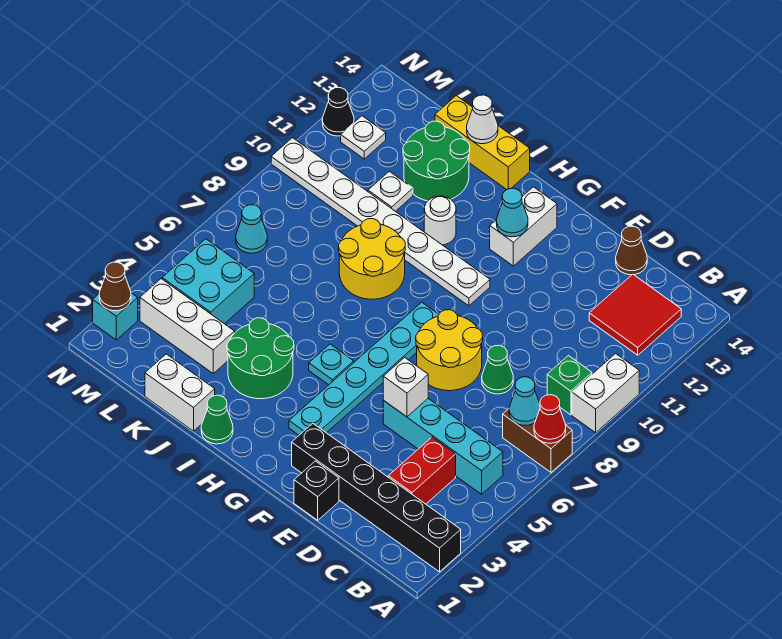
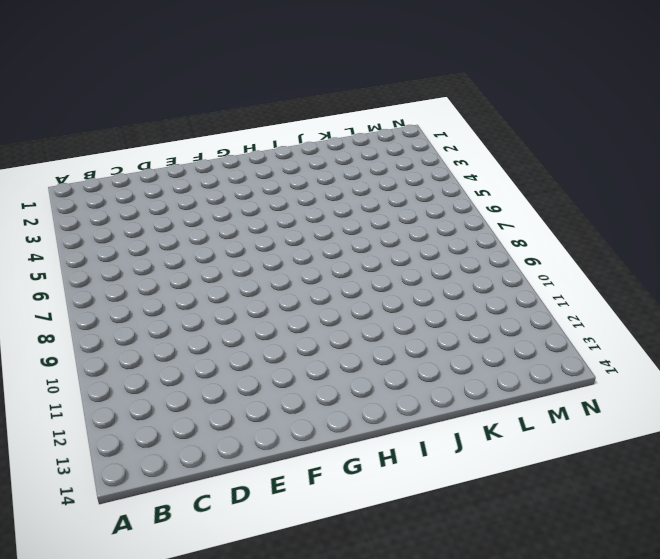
none -> black brick A2:F2 level 1
none -> brown brick A7:B7 level 1
none -> white brick A9:A10 level 1
none -> cyan brick B5:E5 level 1

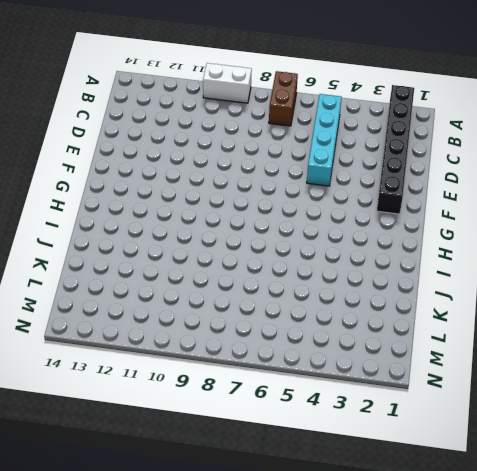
none -> green brick B9 level 1
none -> red tile B12:C13 level 1
none -> red brick C3:C4 level 1
none -> green cone D8 level 1

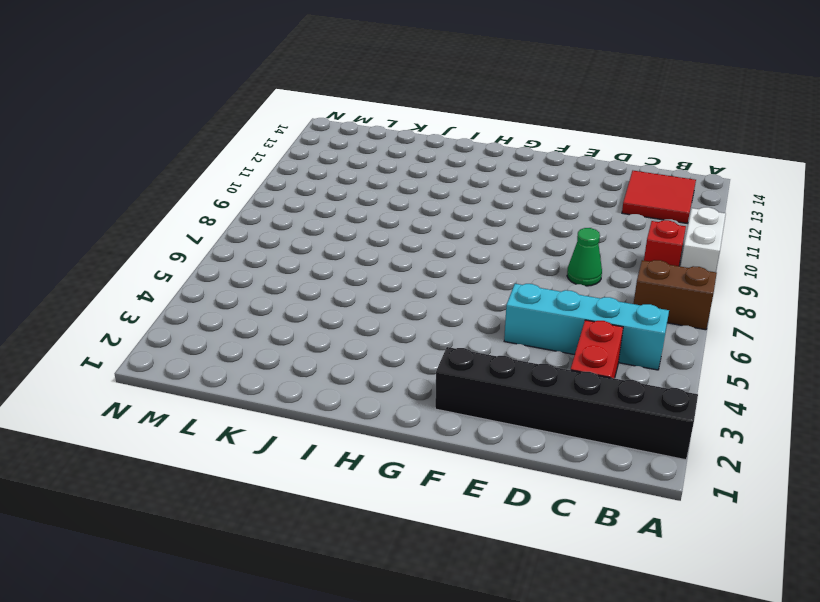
red brick B9 level 1 -> green brick B9 level 1
none -> brown cone D14 level 1
none -> black brick E1 level 1
none -> yellow round brick E7:F8 level 1
none -> cyan plate G3:G8 level 1

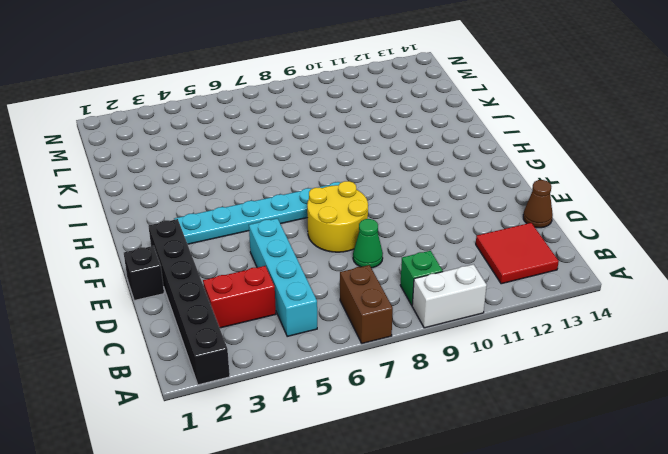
none -> white plate G10:N10 level 1
none -> white brick G12:G13 level 1
none -> cyan plate H5 level 1
none -> green cone I1 level 1

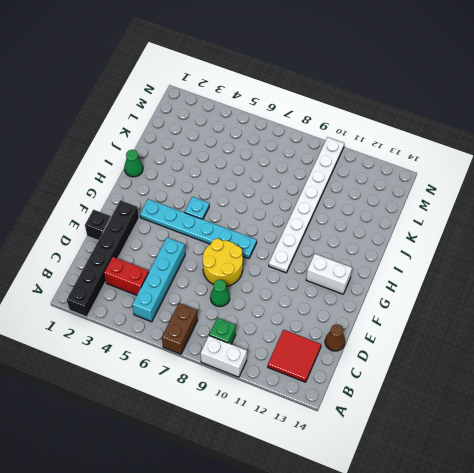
none -> green round brick I3:J4 level 1
none -> yellow round brick I8:J9 level 1
none -> white round brick I11 level 1
none -> yellow brick I14:K14 level 1

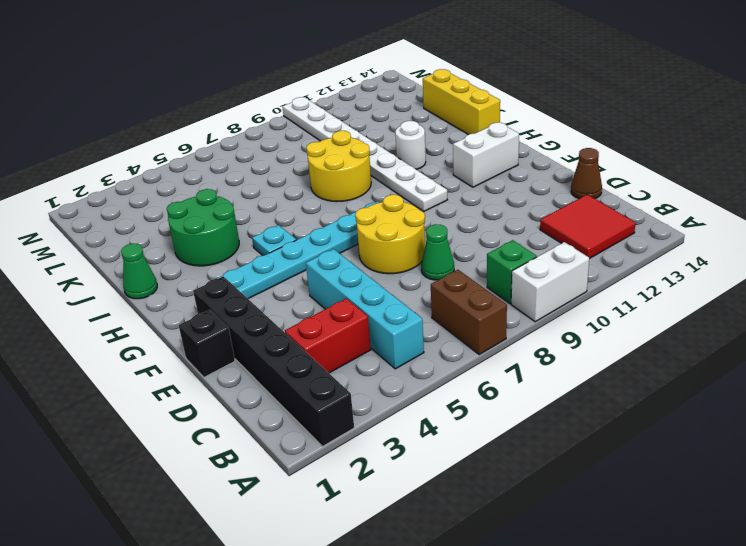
none -> white brick J1:K1 level 1
none -> green round brick J12:K13 level 1
none -> white brick K3:M3 level 1
none -> white plate K11 level 1

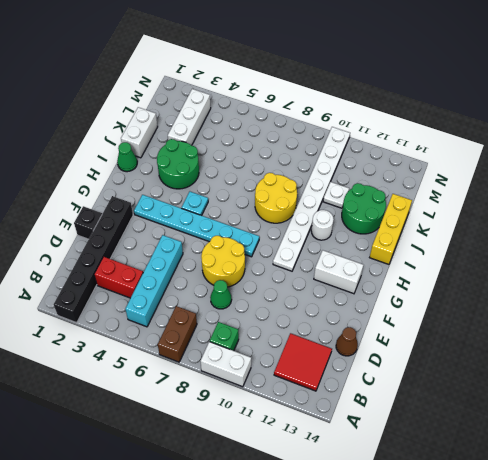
none -> cyan brick L4:M5 level 1
none -> cyan cone M7 level 1
none -> white plate M12 level 1
none -> cyan brick N2 level 1

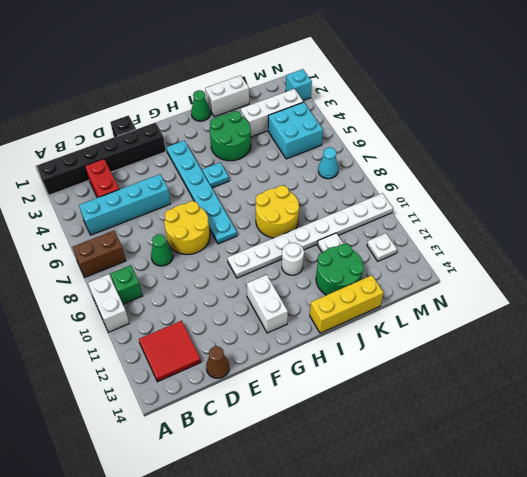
none -> black cone N12 level 1
none -> red cone A7 level 2
none -> cyan cone B7 level 2
none -> white brick E5 level 2

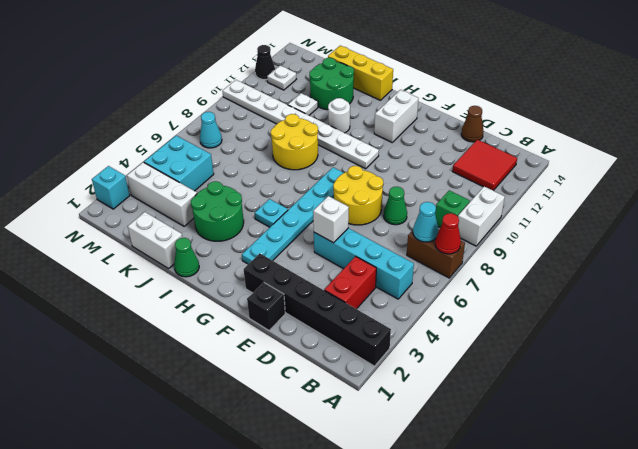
none -> cyan cone G12 level 2
none -> white cone J14 level 2
none -> brown cone N2 level 2

